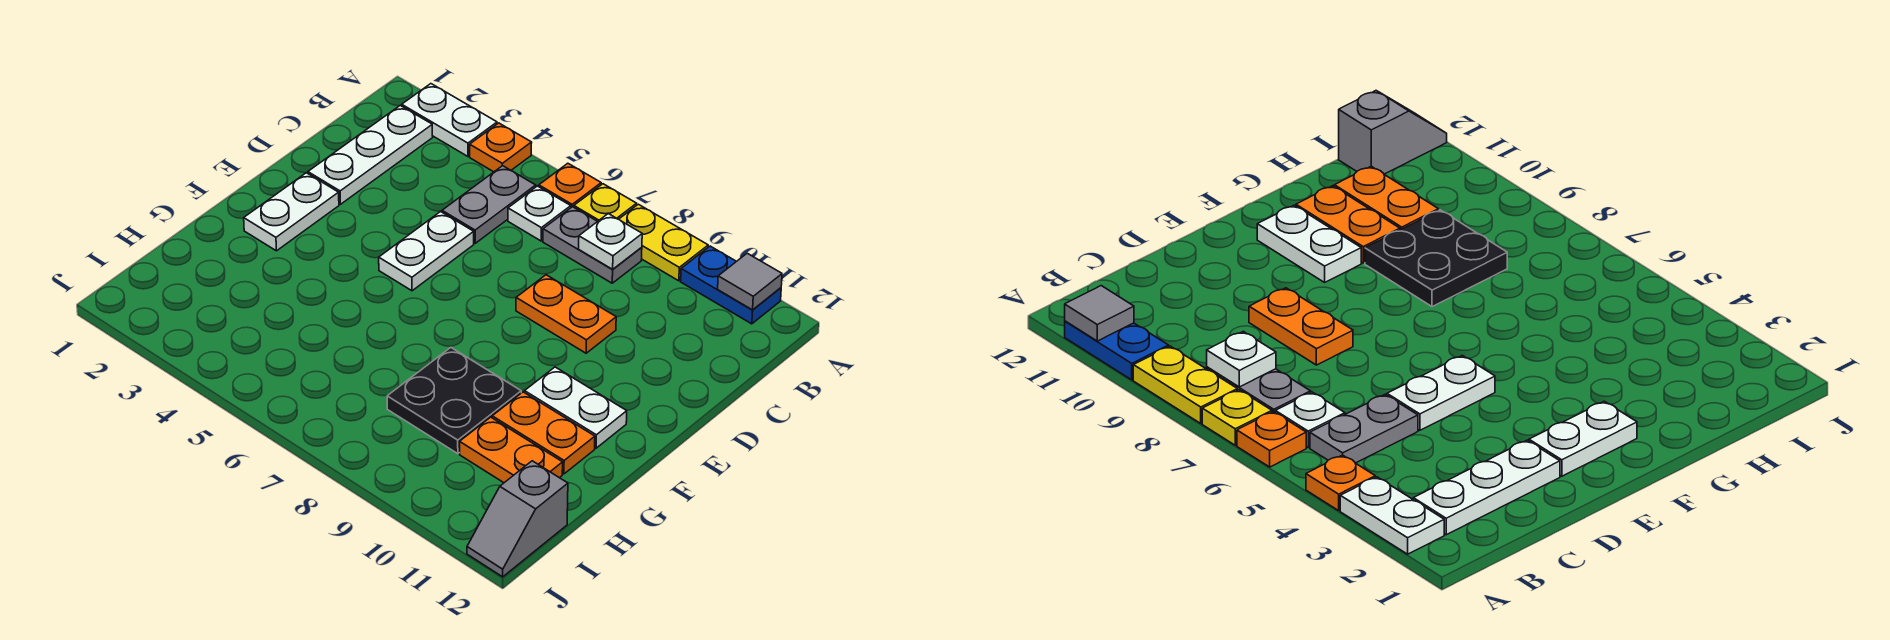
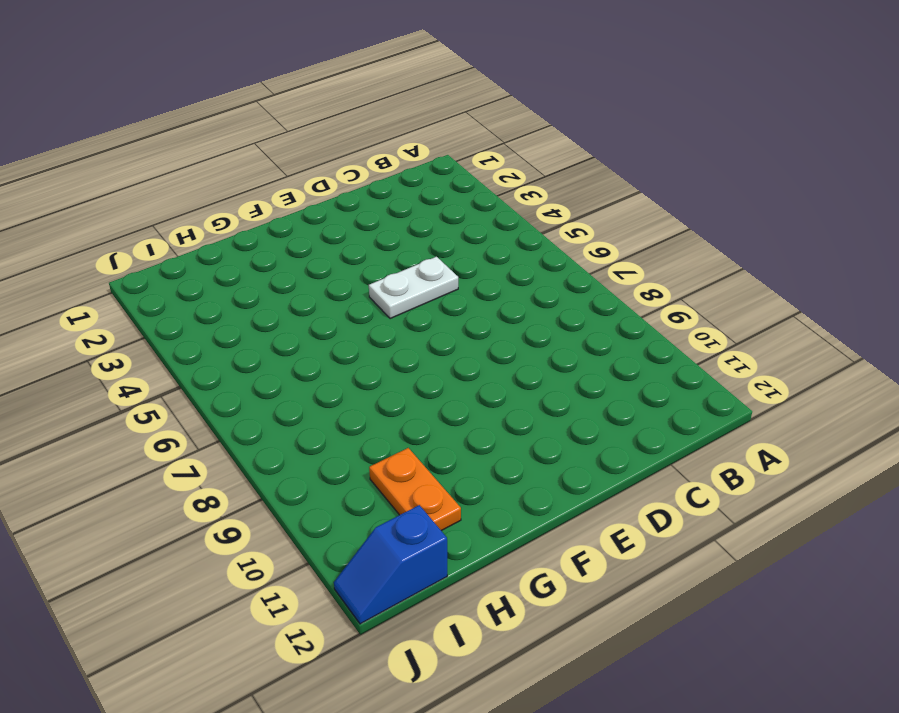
blue slope I12:J12 level 1 top I -> grey slope I12:J12 level 1 top I
none -> white plate A2:A3 level 1
none -> orange plate A4 level 1
none -> orange plate A6 level 1

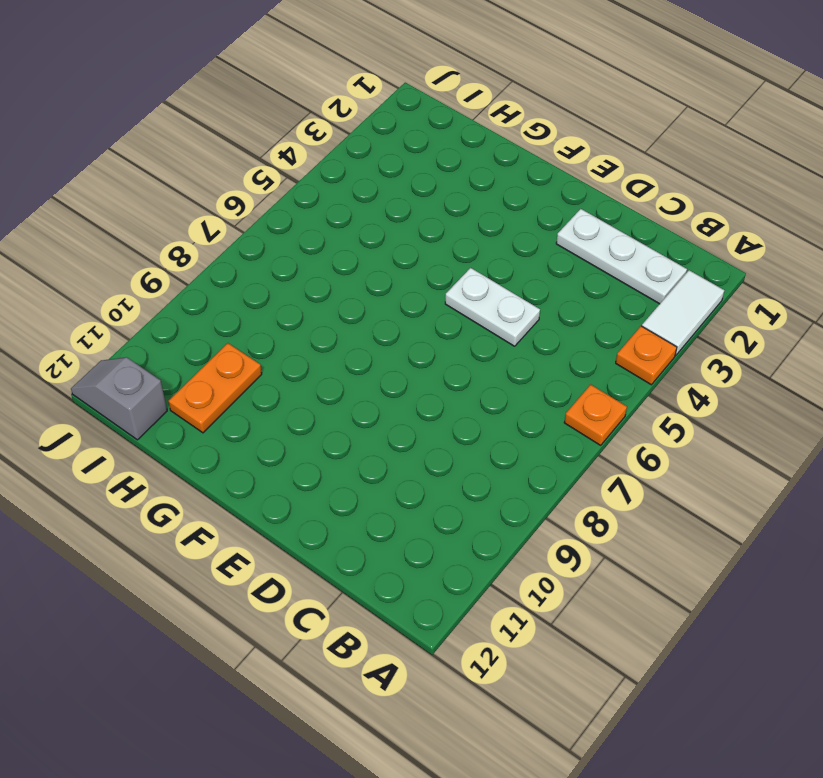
white tile A2:A3 level 1 -> white plate A2:A3 level 1
none -> yellow plate A7 level 1
none -> yellow plate A8:A9 level 1
none -> blue plate A10:A11 level 1

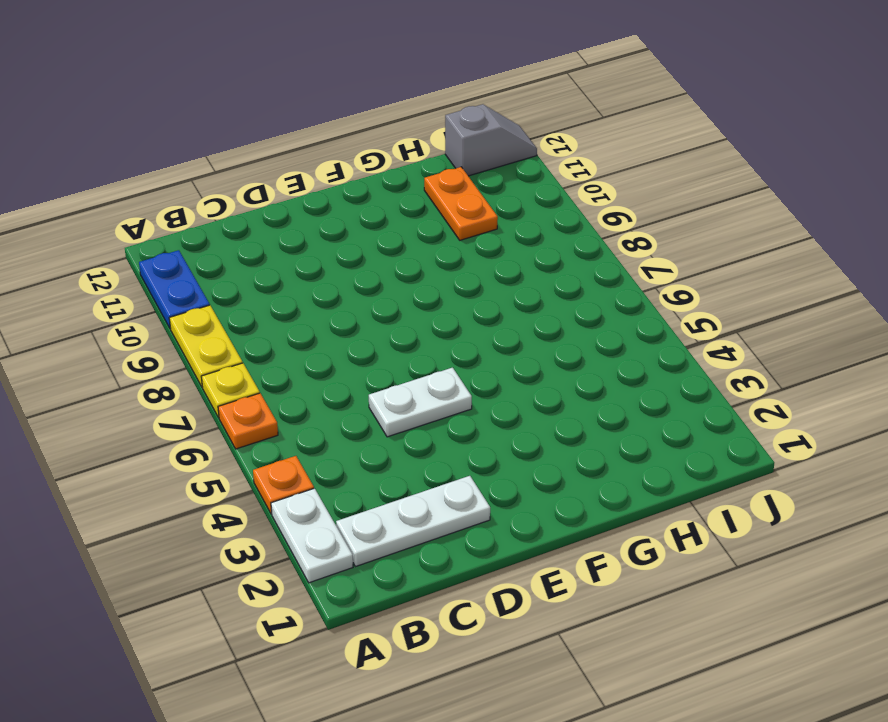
none -> grey plate B5:C5 level 1
none -> white plate B6 level 1
none -> grey plate B7:B8 level 1

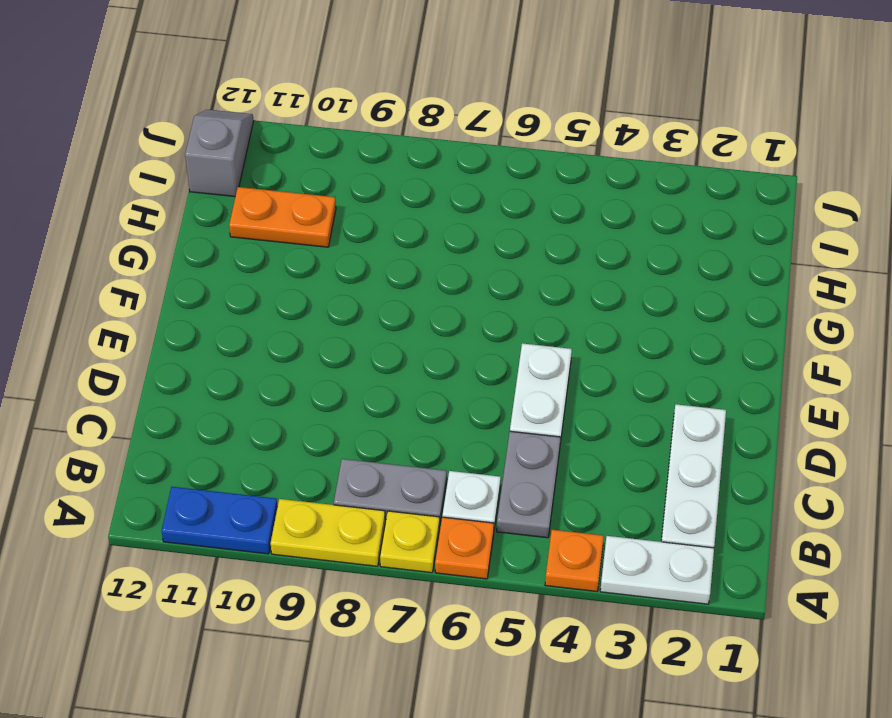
none -> orange plate D8:D9 level 1
none -> white plate E2:F2 level 1
none -> white plate F10:F11 level 1

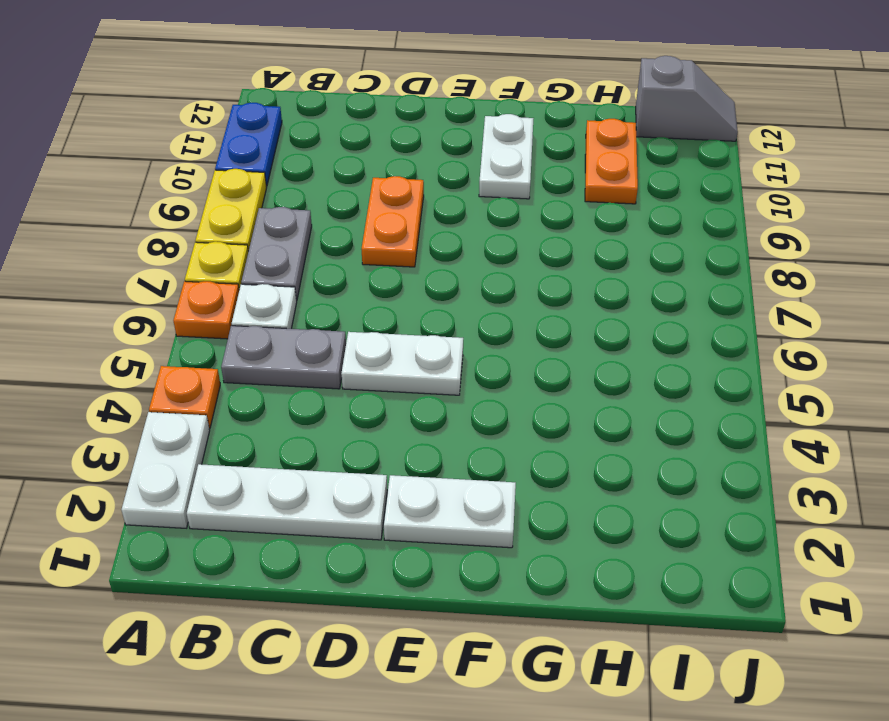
none -> black plate G8:H9 level 1
none -> orange plate G10:G11 level 1
none -> grey tile A11 level 2

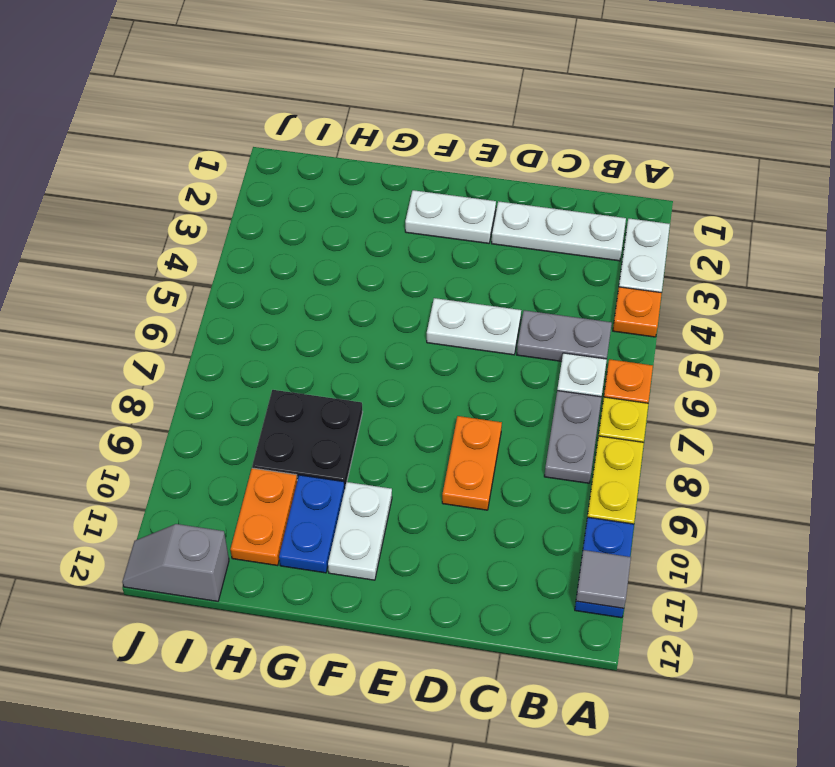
blue plate G10:G11 level 1 -> orange plate G10:G11 level 1
none -> white plate B8 level 2

